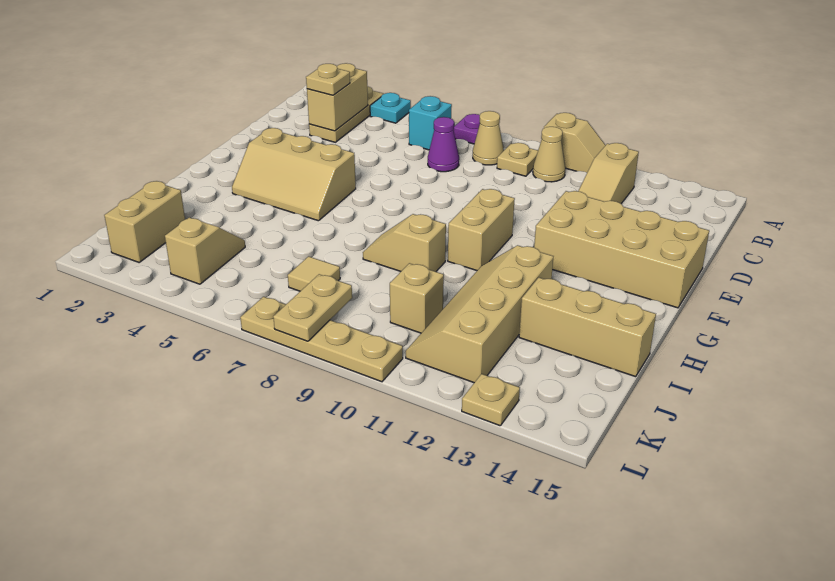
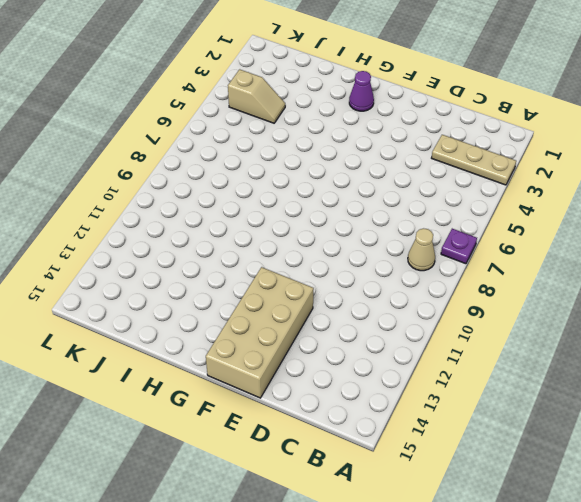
purple cone G2 level 1 -> purple cone C7 level 1
none -> cyan plate A4 level 1
none -> tan slope A10:A11 level 1 top 10
none -> cyan brick B6 level 1

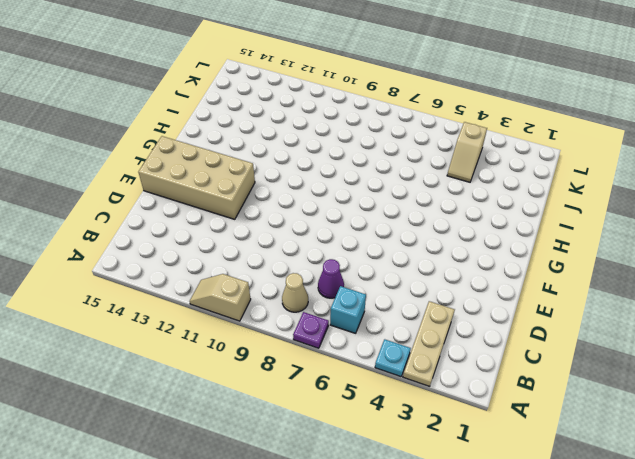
none -> tan plate B9 level 1
none -> tan cone B10 level 1
none -> tan slope B12:D12 level 1 top B

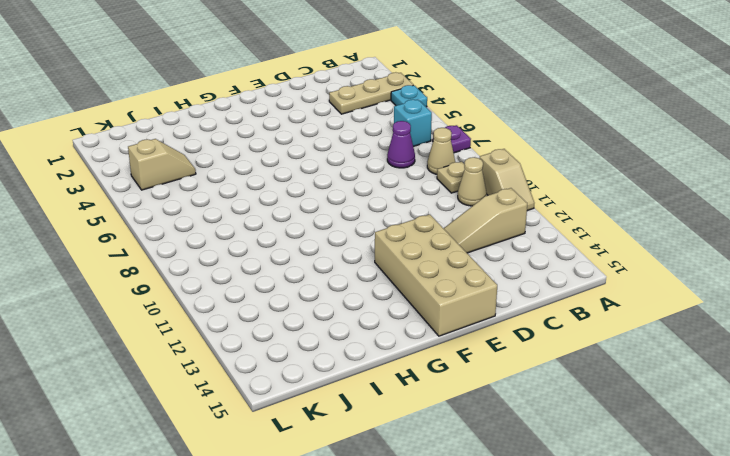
none -> tan slope F3:G5 level 1 top F
none -> tan brick F10:G10 level 1
none -> tan slope H8:H9 level 1 top 9

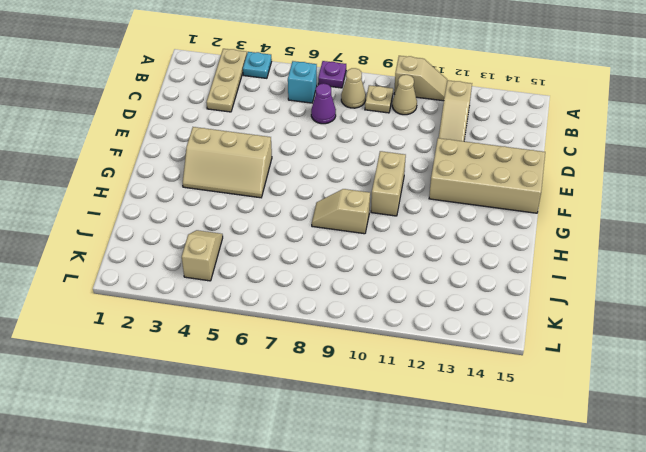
none -> tan slope H11:K12 level 1 top 12
none -> tan brick I13:I15 level 1
none -> tan brick J2:K2 level 1

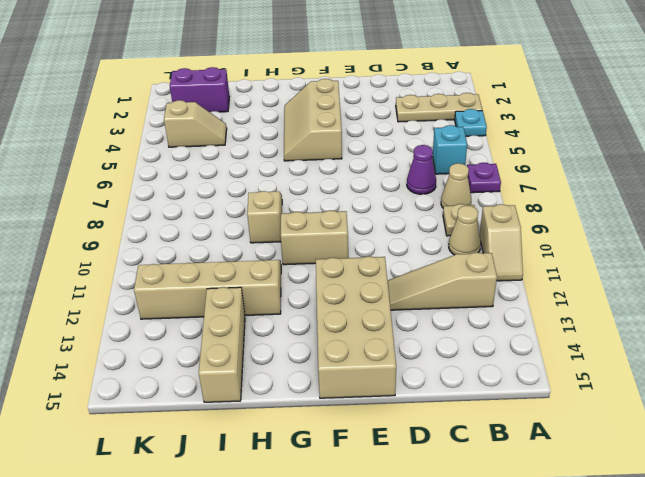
purple brick J2:K2 level 1 -> tan brick J2:K2 level 1
none -> tan tile J7 level 1
none -> tan brick J10 level 1
none -> tan plate L7:L10 level 1

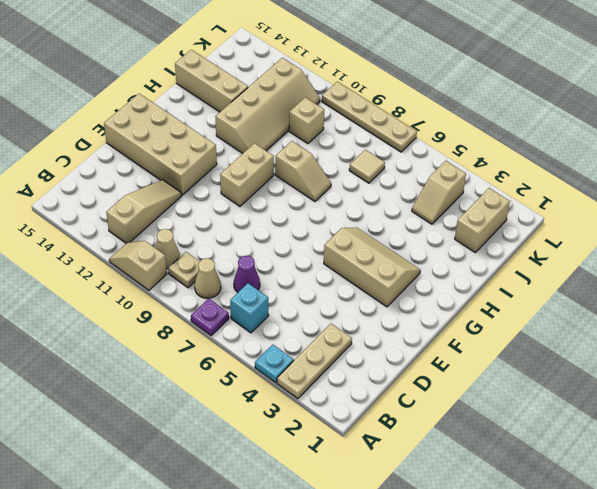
none -> tan plate L13 level 1
none -> tan brick B3:C3 level 2
none -> tan plate K8:L8 level 2

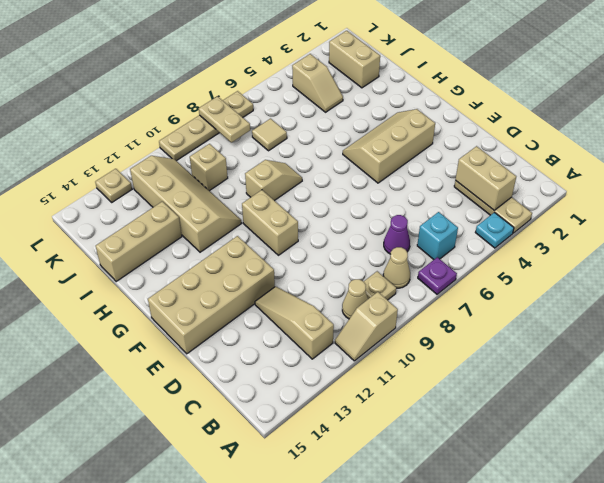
none -> tan plate C3 level 3

